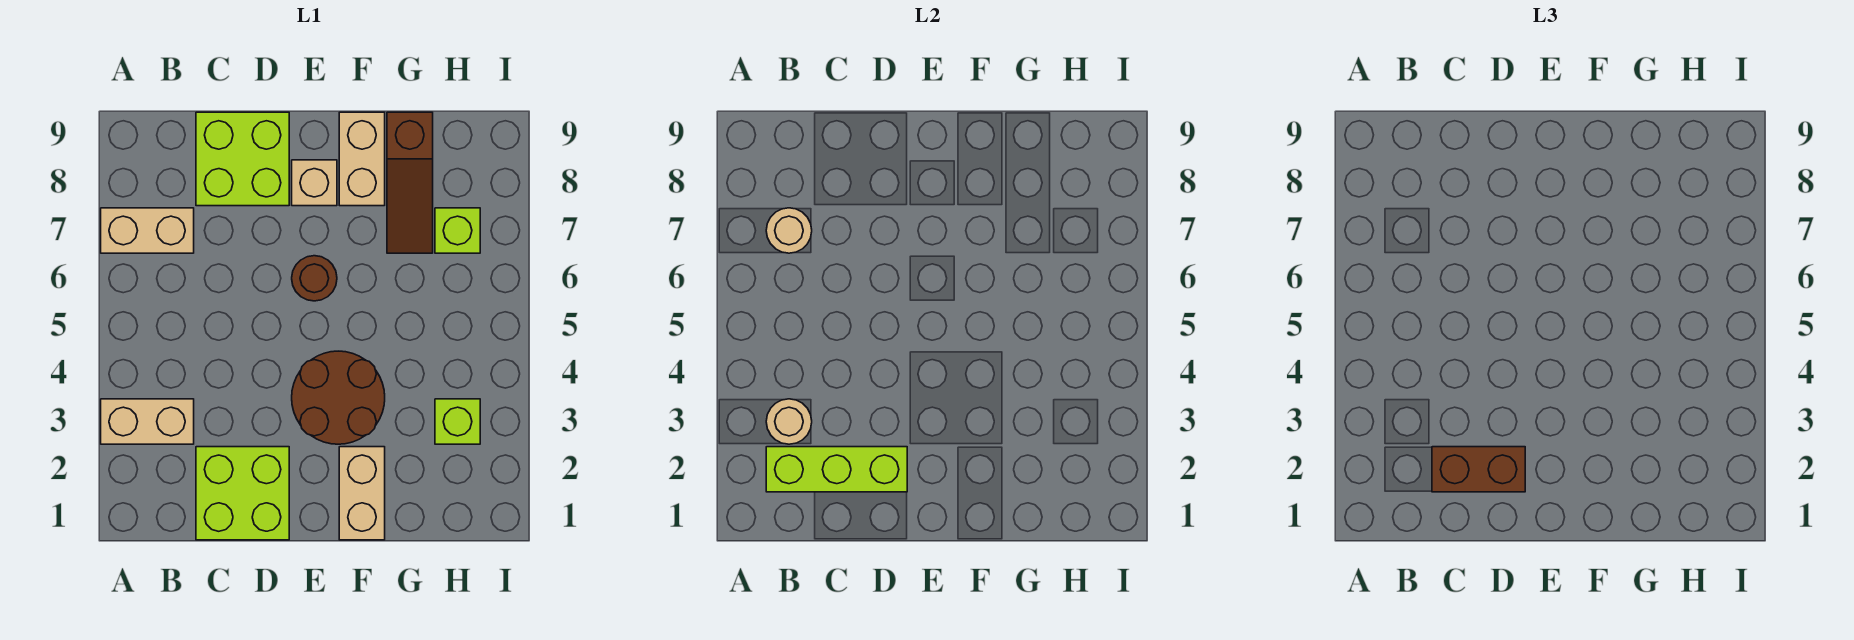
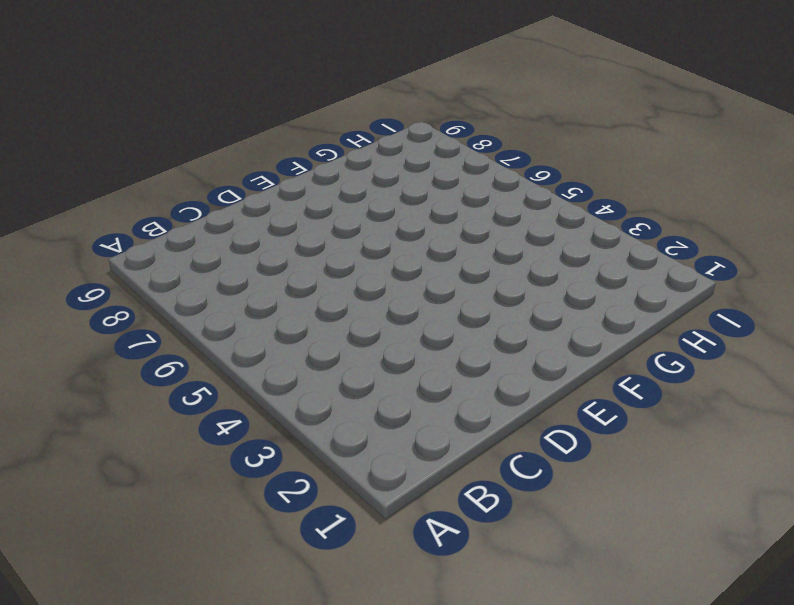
none -> tan brick A3:B3 level 1
none -> tan brick A7:B7 level 1
none -> lime brick C1:D2 level 1

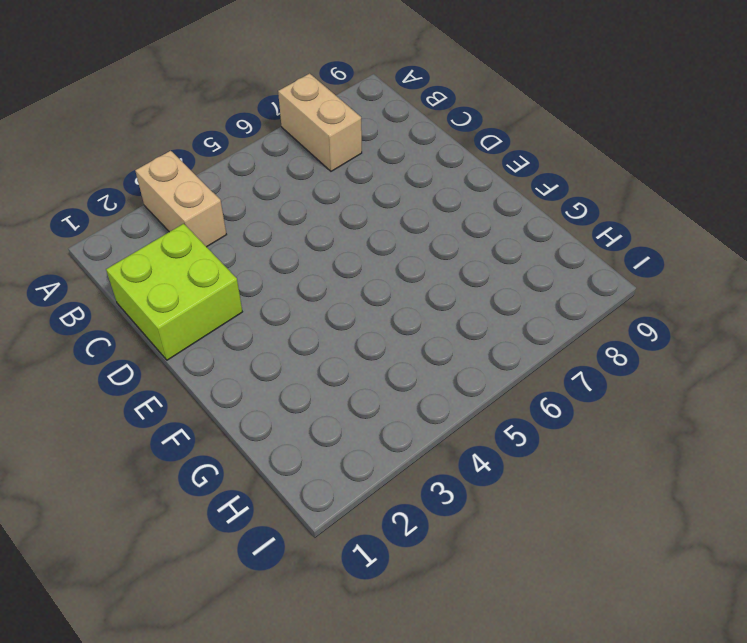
none -> lime brick C8:D9 level 1
none -> brown round brick E3:F4 level 1
none -> brown round brick E6 level 1

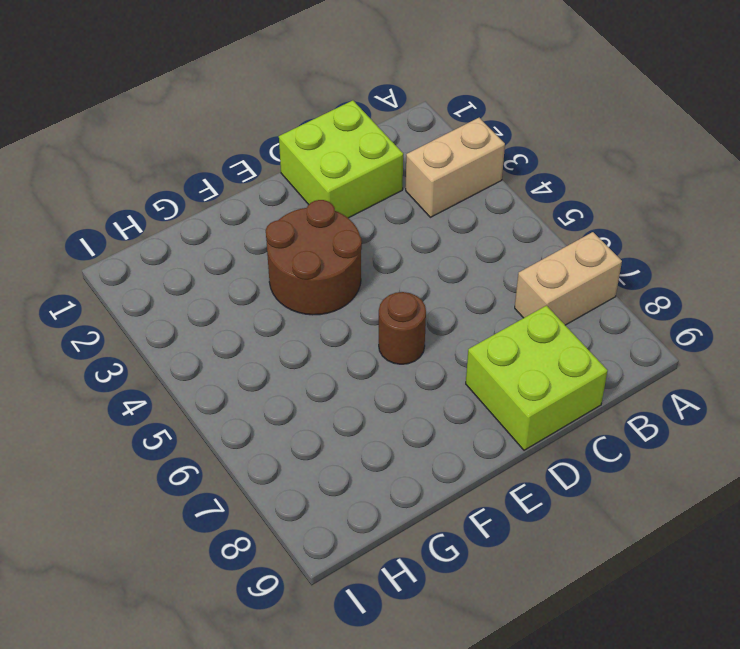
none -> tan brick E8 level 1
none -> tan brick F1:F2 level 1
none -> tan brick F8:F9 level 1

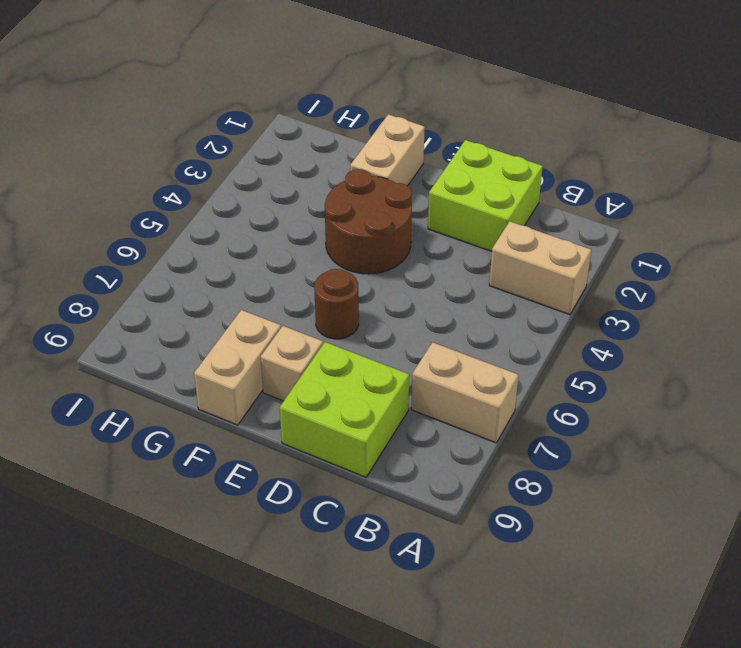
none -> brown slope G7:G9 level 1 top 9
none -> lime brick H3 level 1
none -> lime brick H7 level 1

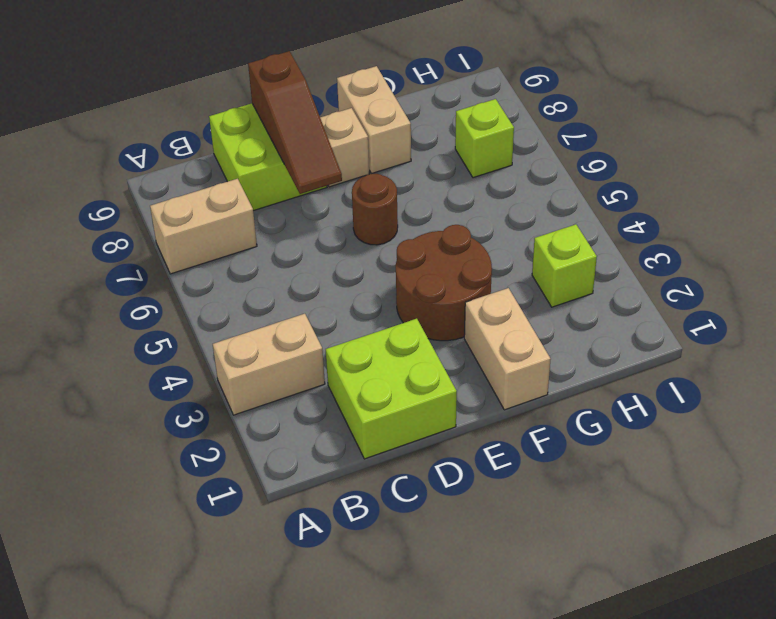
brown slope D7:D9 level 2 top 9 -> brown slope G7:G9 level 1 top 9
none -> lime brick B2:D2 level 2
none -> tan round brick B3 level 2
none -> tan round brick B7 level 2

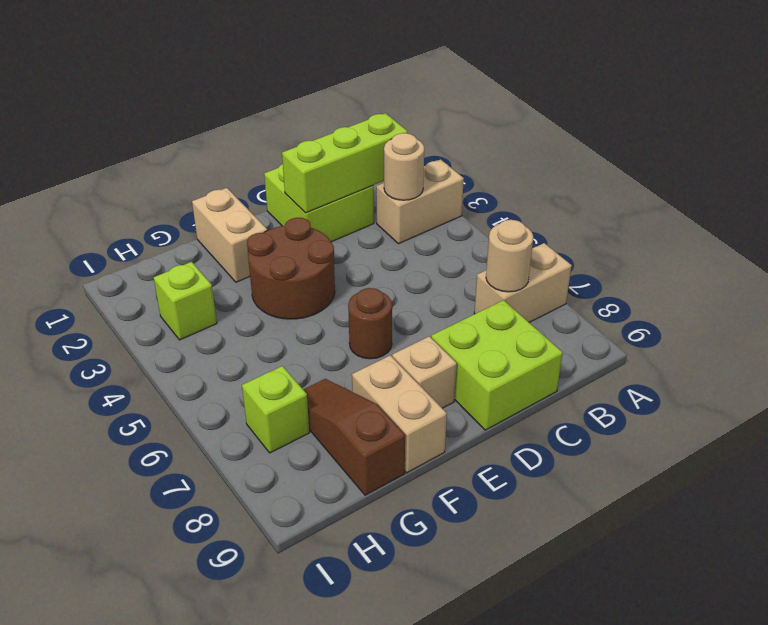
none -> brown brick C2:D2 level 3

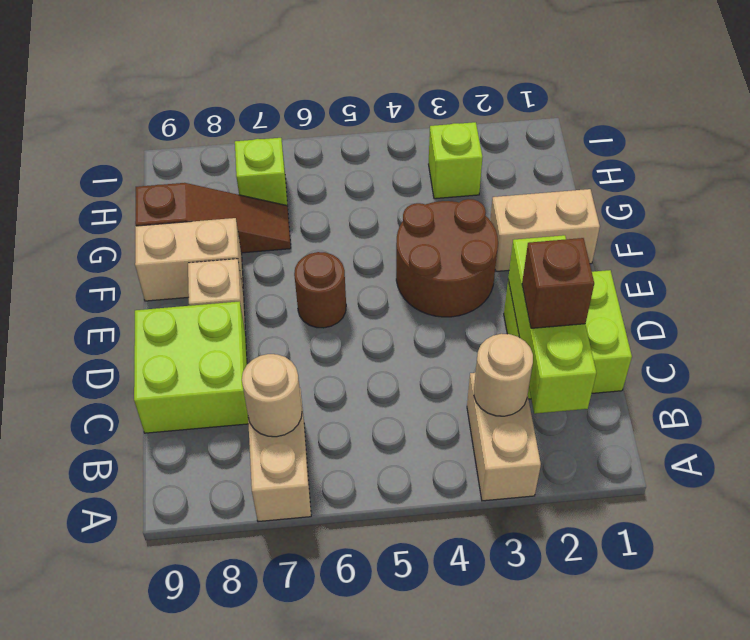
brown brick C2 level 3 -> brown brick C2:D2 level 3

